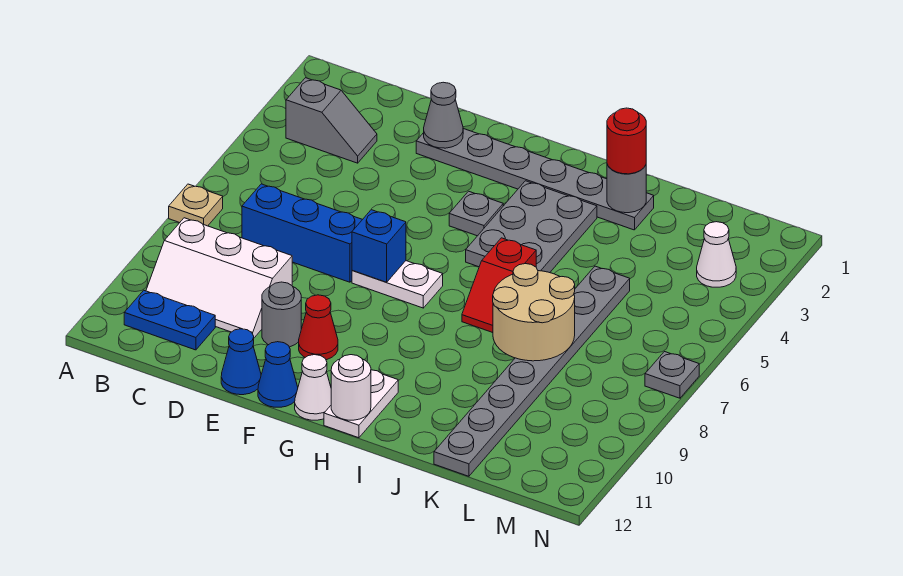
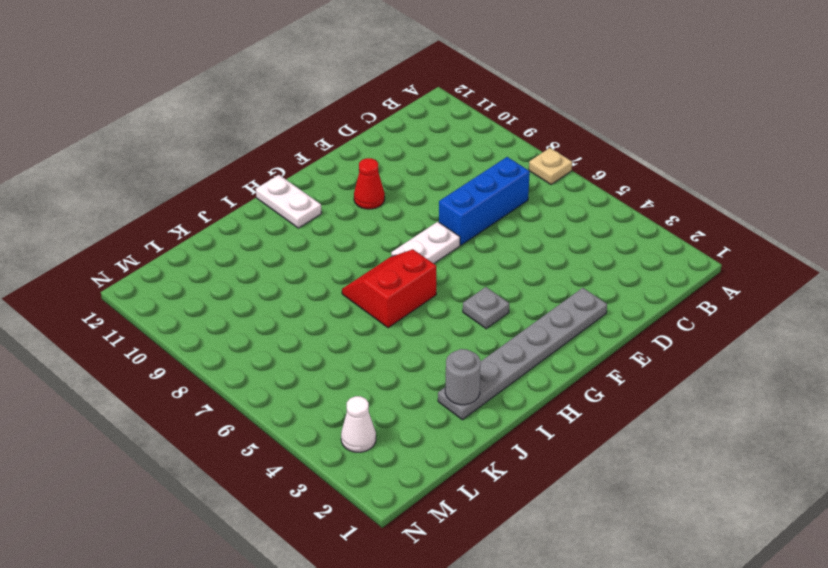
red slope H6:I7 level 1 top 6 -> red slope I6:I7 level 1 top 6
none -> grey slope B3:C3 level 1 top B
none -> white slope B9:D10 level 1 top 9
none -> blue plate B11:C11 level 1

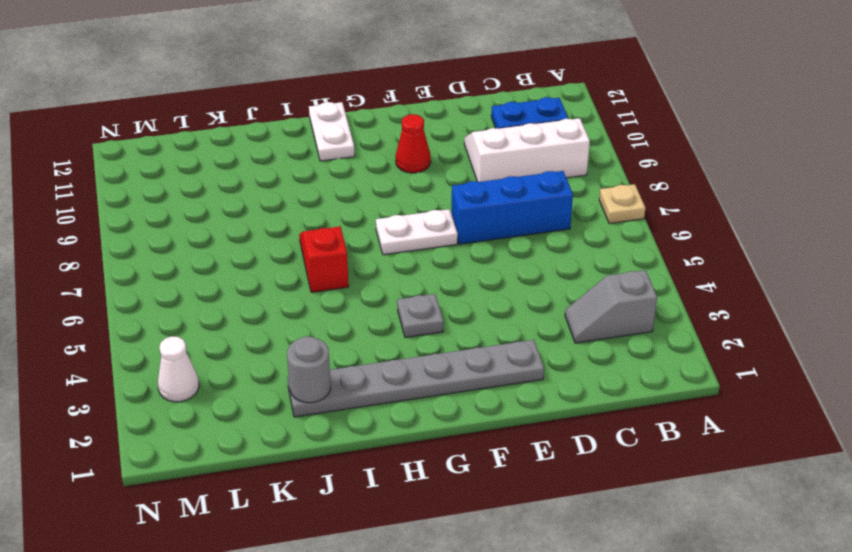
none -> grey round brick E10 level 1
none -> blue cone E12 level 1
none -> blue cone F12 level 1

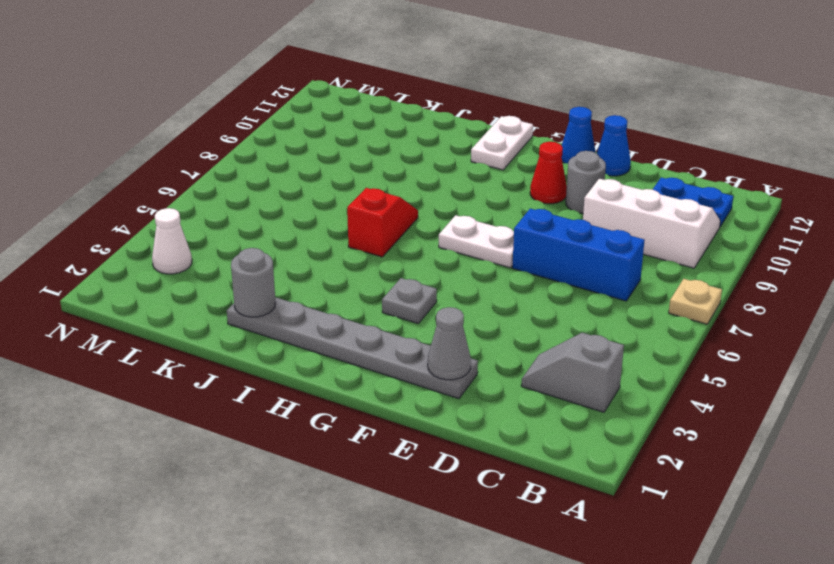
none -> white cone G12 level 1
none -> grey plate H3:I5 level 1
none -> grey plate K5:K12 level 1

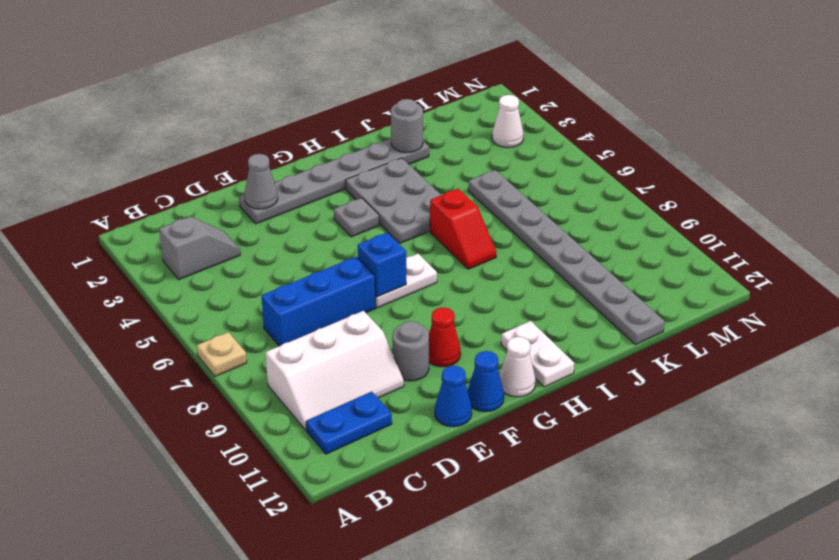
none -> grey plate N7 level 1
none -> white round brick H12 level 2
none -> tan round brick J7:K8 level 2

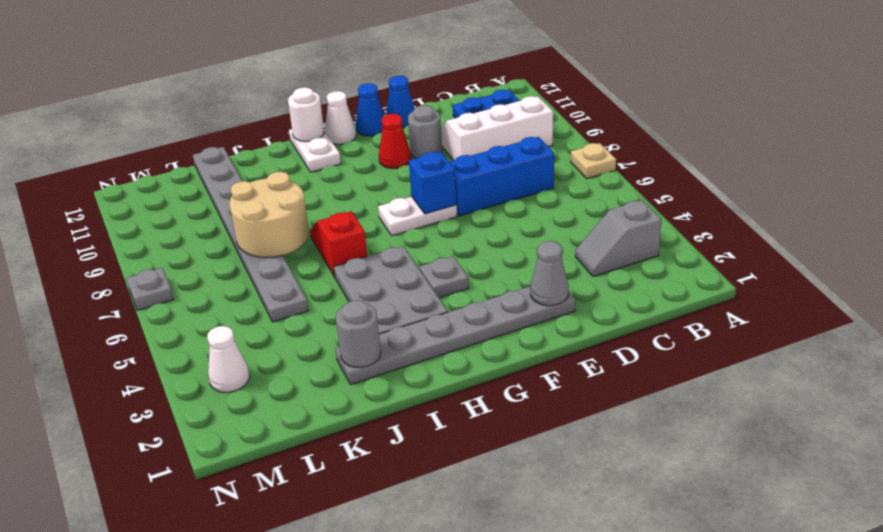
none -> red round brick J2 level 3

